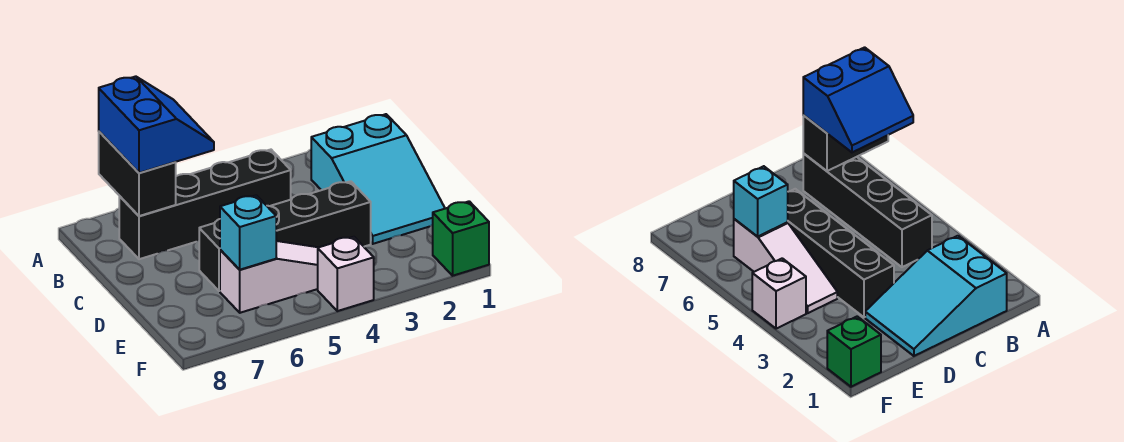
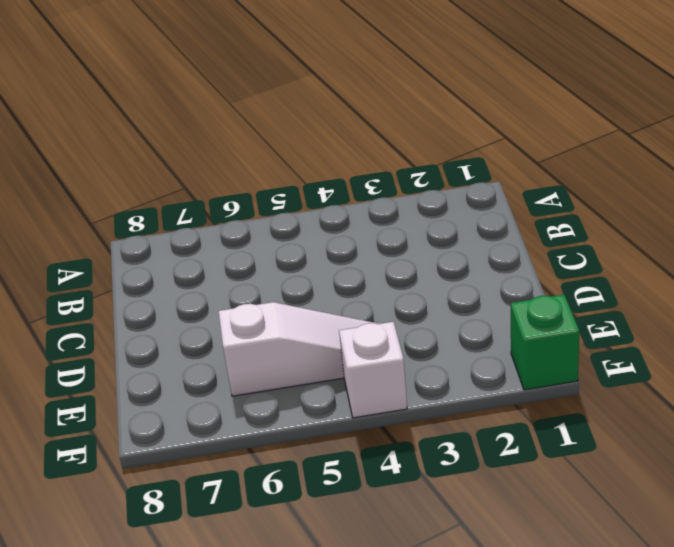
none -> cyan slope B1:D2 level 1 top B
none -> black brick B4:B7 level 1

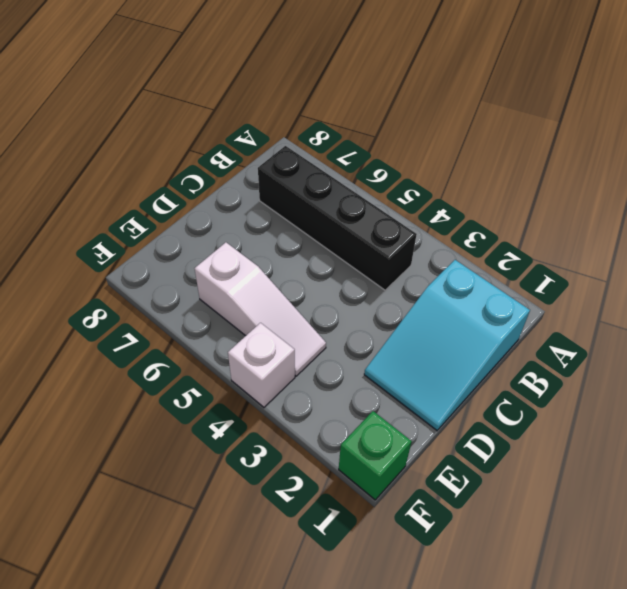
none -> black brick D3:D6 level 1
none -> black brick A7:B7 level 2

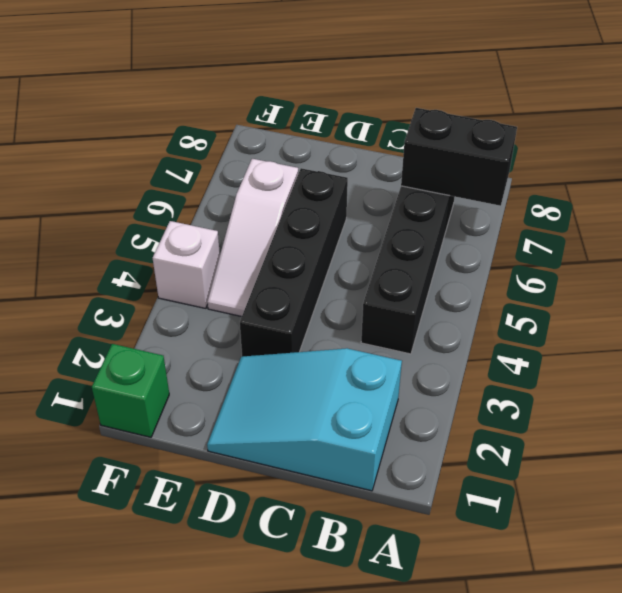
none -> cyan brick E6 level 2
none -> blue slope A6:B7 level 3 top 7

